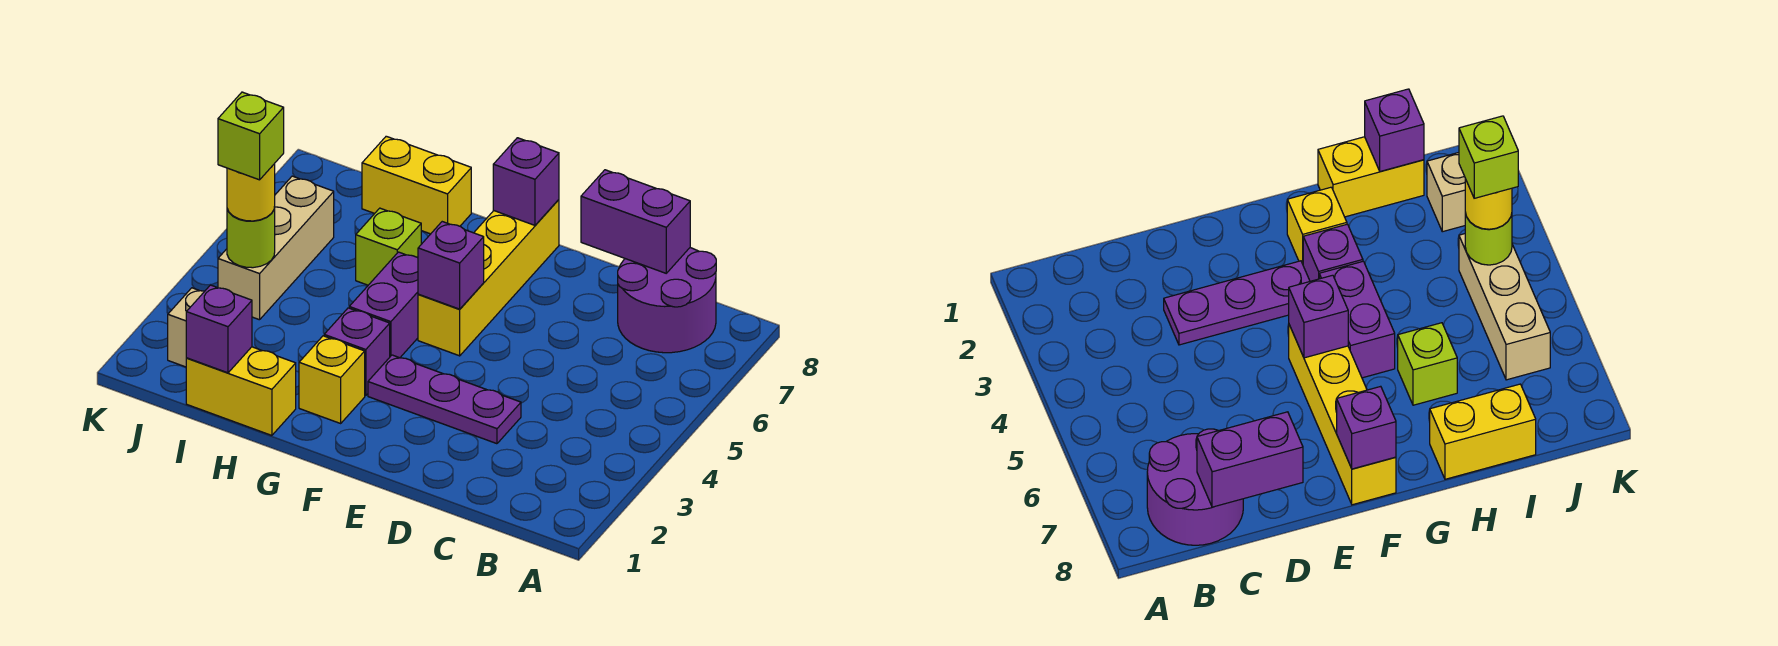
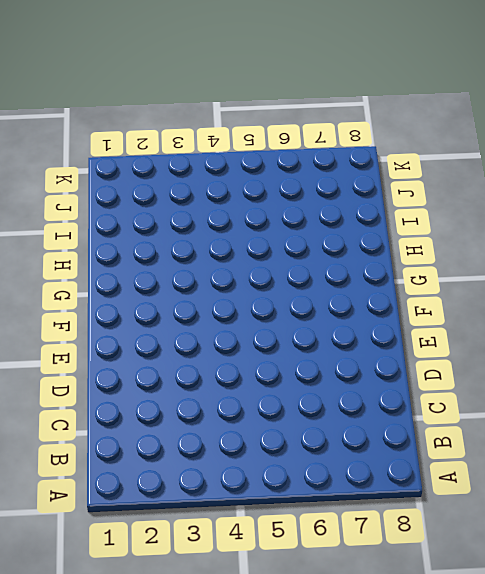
none -> purple round brick B7:C8 level 1
none -> purple plate D3:F3 level 1
none -> yellow brick F5:F8 level 1

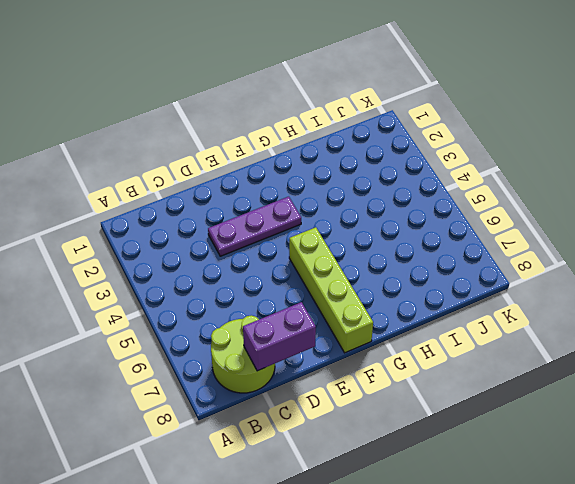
lime round brick B7:C8 level 1 -> purple round brick B7:C8 level 1
lime brick F5:F8 level 1 -> yellow brick F5:F8 level 1
none -> yellow brick G2 level 1
none -> purple brick G3 level 1
none -> purple brick G4:G5 level 1

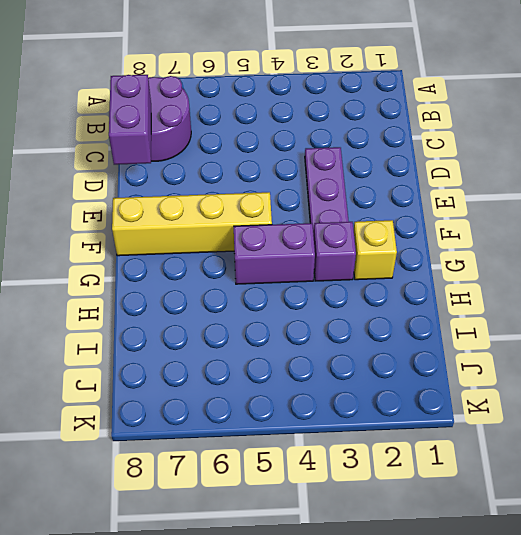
none -> yellow brick H1:I1 level 1
none -> lime brick H6 level 1
none -> yellow brick H8:I8 level 1

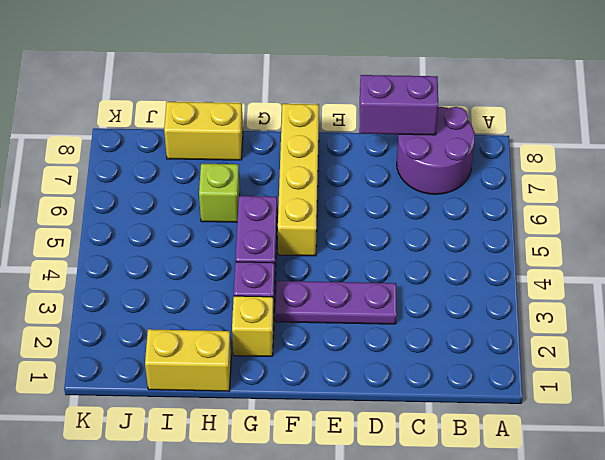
none -> tan brick J2 level 1
none -> tan brick J4:J6 level 1
none -> purple brick F5 level 2

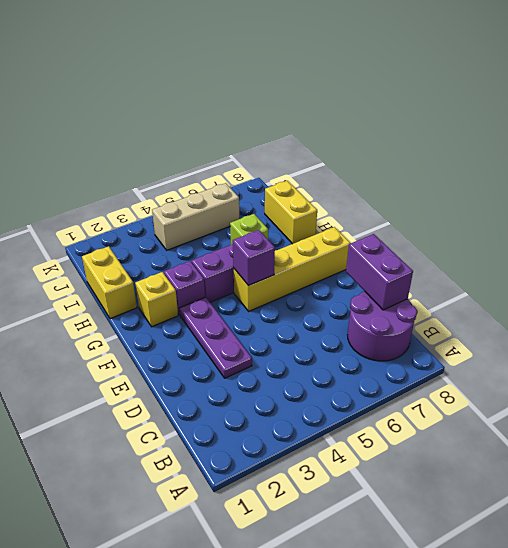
none -> tan brick J2 level 1
none -> purple brick F8 level 2
none -> purple brick I1 level 2

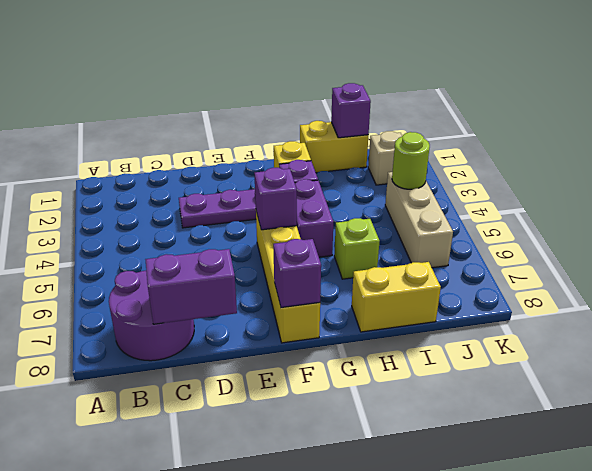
none -> yellow round brick J4 level 3
none -> lime brick J4 level 4

